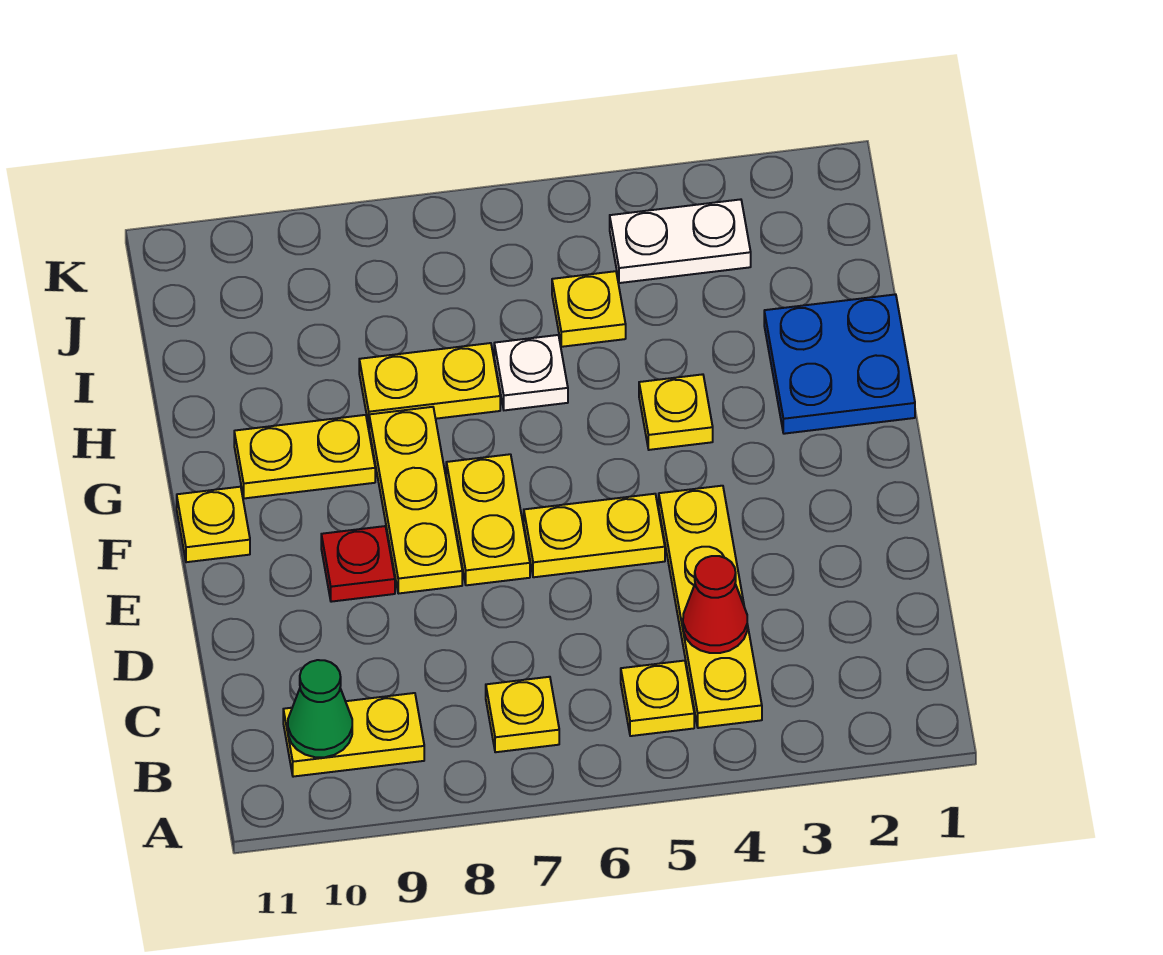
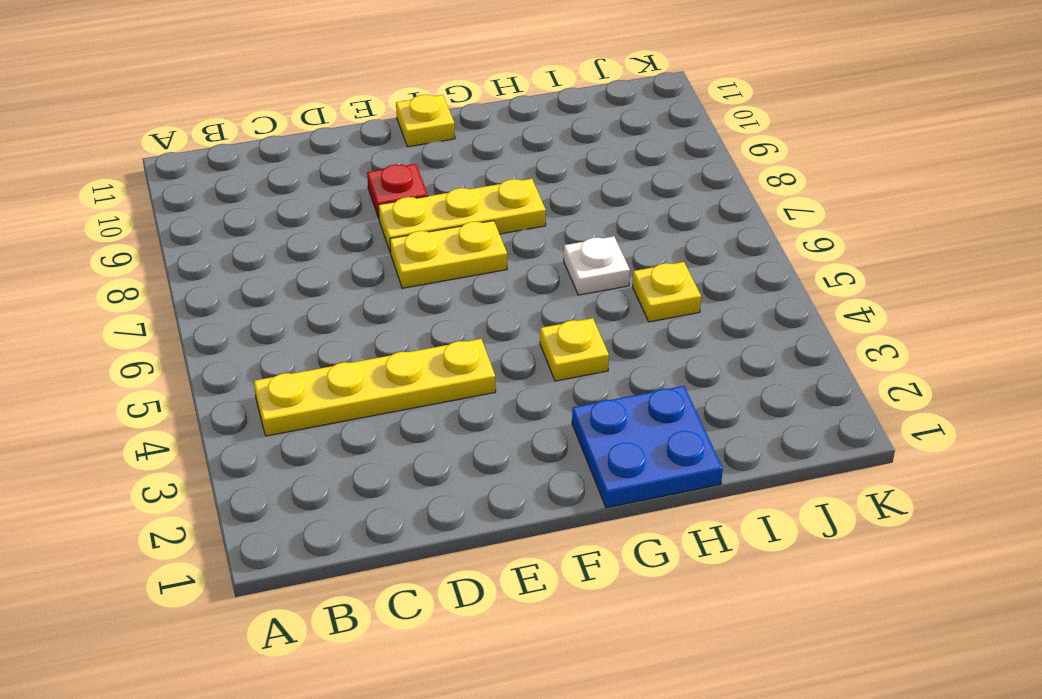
none -> yellow plate B5 level 1
none -> yellow plate B7 level 1
none -> yellow plate B9:B10 level 1

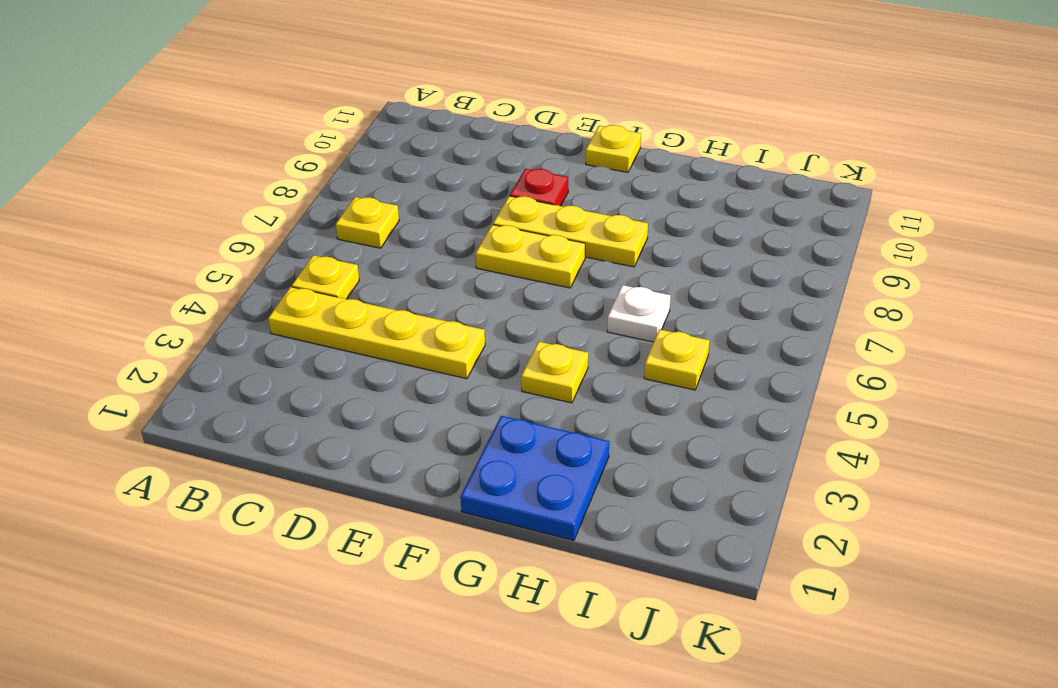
none -> yellow plate B9:B10 level 1
none -> yellow plate E5:E6 level 1
none -> yellow plate G9:G10 level 1

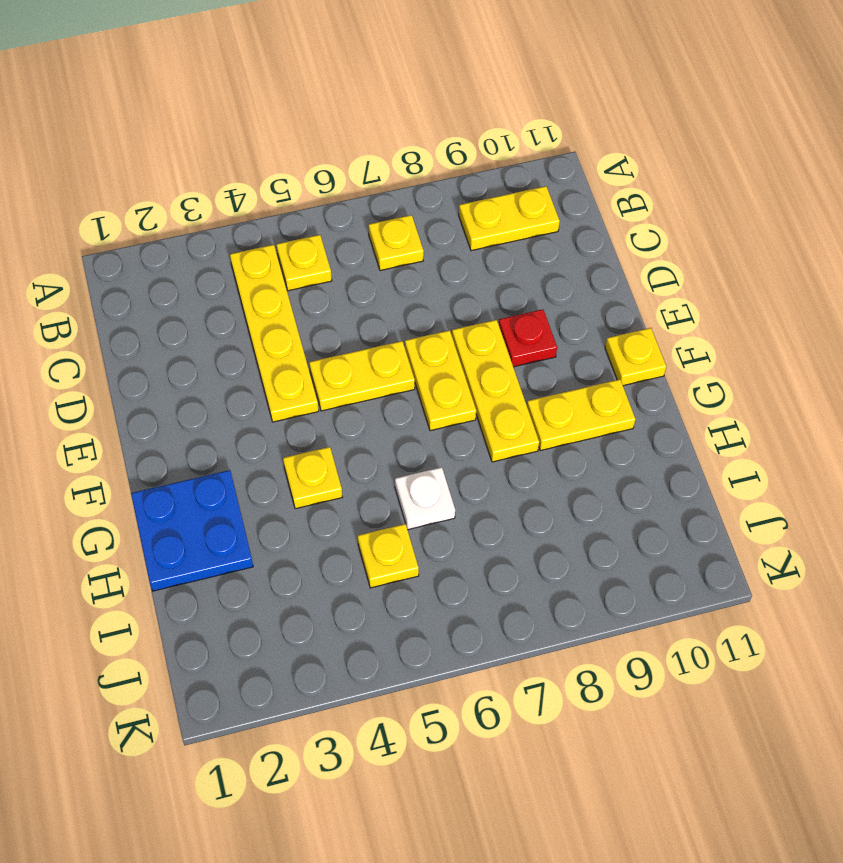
none -> yellow plate H7:H8 level 1
none -> white plate J3:J4 level 1
none -> green cone B10 level 2

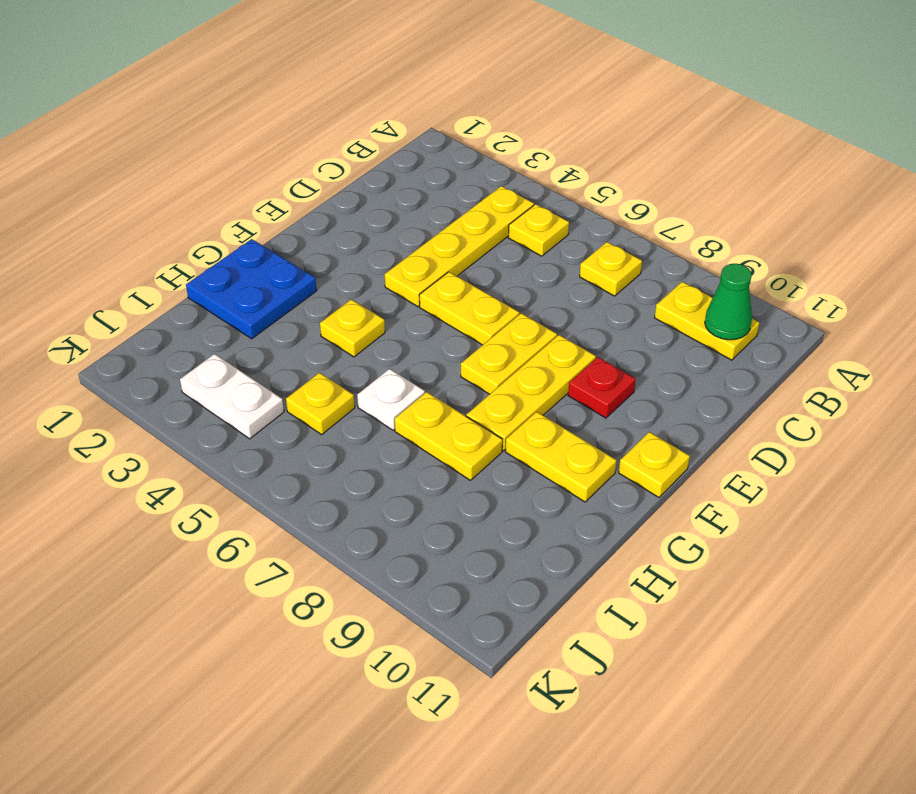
none -> red cone C4 level 2

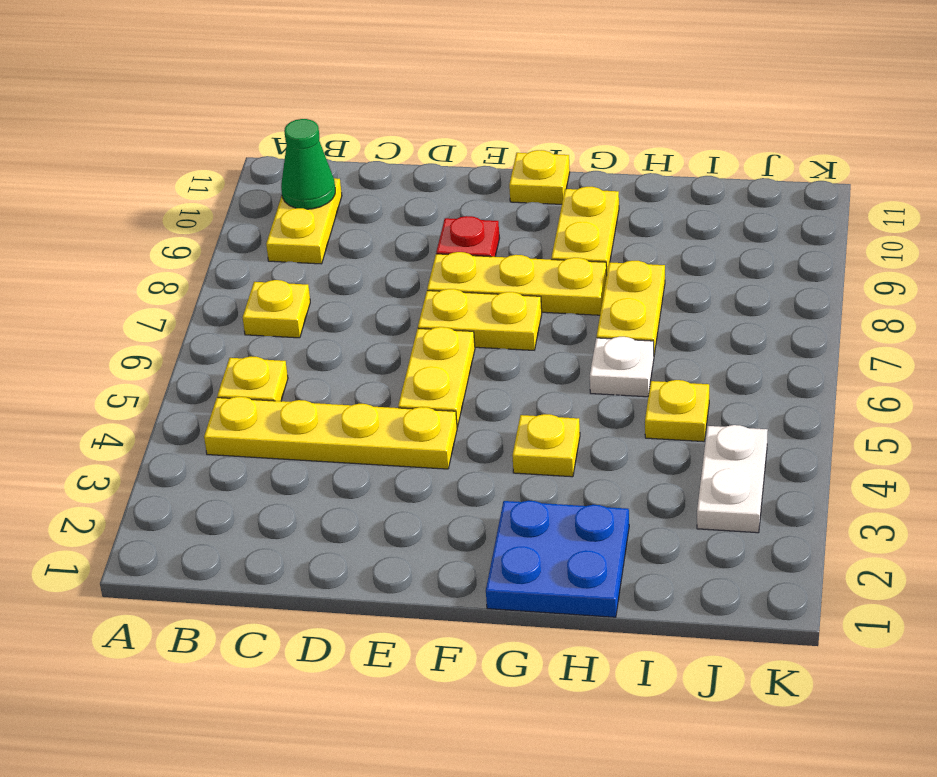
none -> red cone C4 level 2

